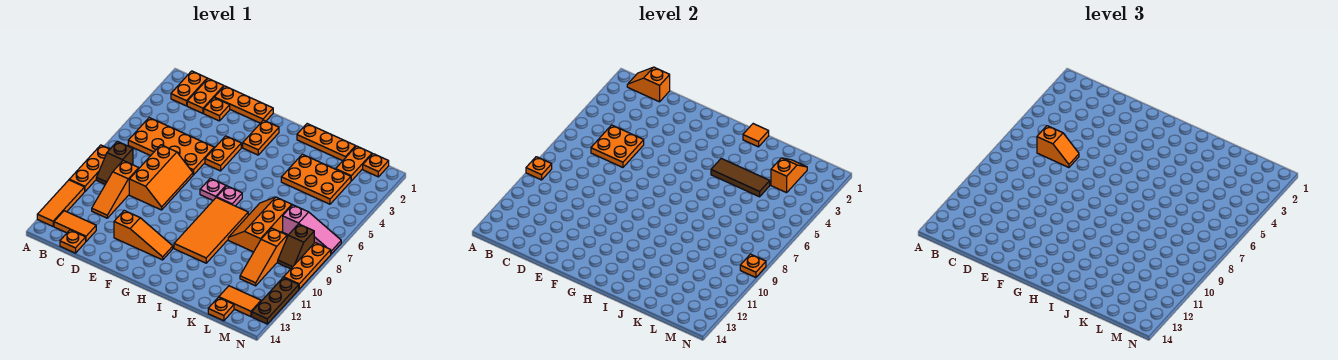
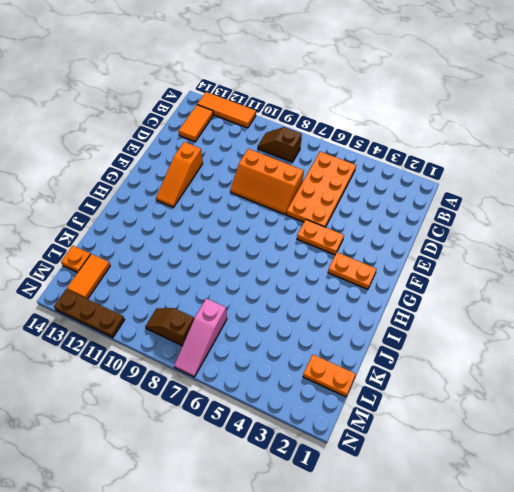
none -> orange plate A8:A10 level 1
none -> orange plate B1:B2 level 1
none -> orange plate C1:C2 level 1
none -> orange slope C9:C11 level 1 top 9

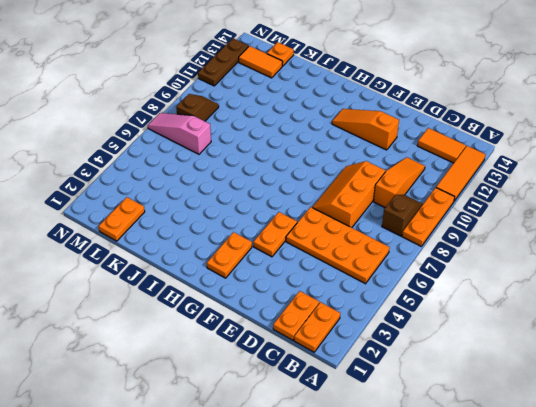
none -> orange plate C14 level 1
none -> orange plate D1:F1 level 1
none -> orange plate D2 level 1
none -> pink plate G7 level 1

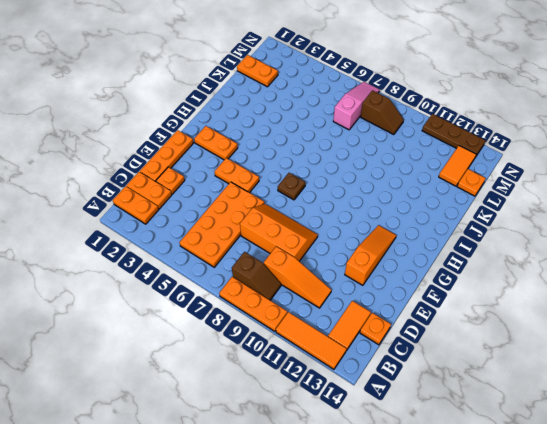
brown plate G7 level 1 -> pink plate G7 level 1
none -> pink plate H7 level 1
none -> orange tile H8:I11 level 1
none -> orange plate I1:K1 level 1
none -> orange plate J3:L4 level 1

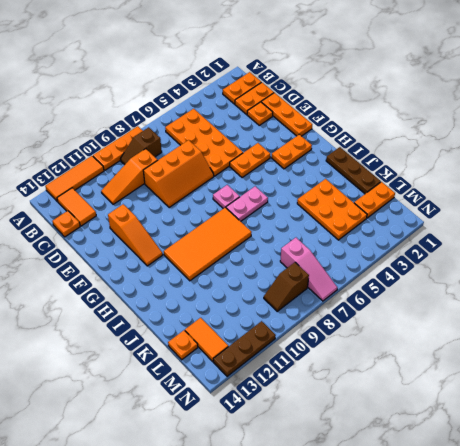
pink plate H6:H7 level 1 -> pink plate H7 level 1
brown plate I1:K1 level 1 -> orange plate I1:K1 level 1
none -> orange slope J7:K9 level 1 top K
none -> orange slope L9:L11 level 1 top 9
none -> orange plate M1 level 1
none -> orange plate N8:N10 level 1

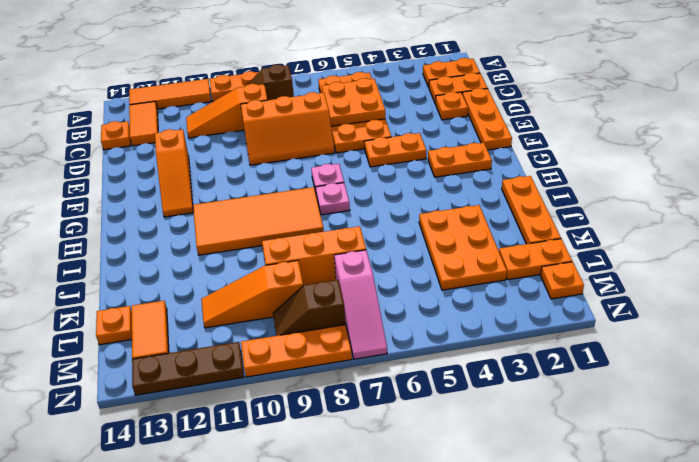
none -> orange plate A9 level 2
none -> orange slope B1:C1 level 2 top C
none -> orange tile I1 level 2
none -> brown tile I4:K4 level 2

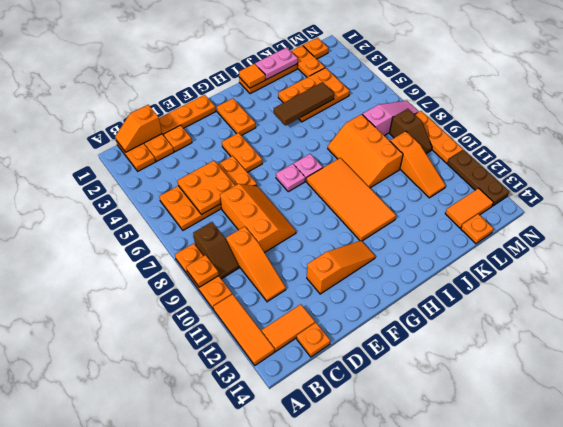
pink plate J1:K1 level 2 -> none
none -> orange slope L2:L3 level 2 top 3
none -> orange plate N9 level 2
none -> orange slope C6:D6 level 3 top C

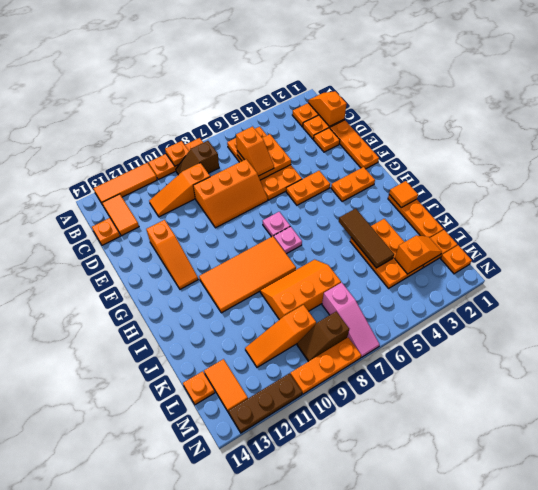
none -> orange plate N9 level 2

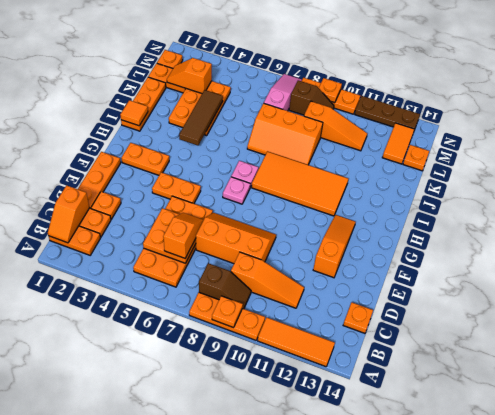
none -> orange tile B13:C13 level 1

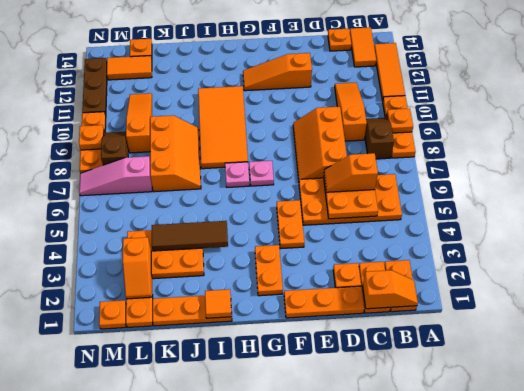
orange tile B13:B14 level 1 -> orange tile B13:C13 level 1

